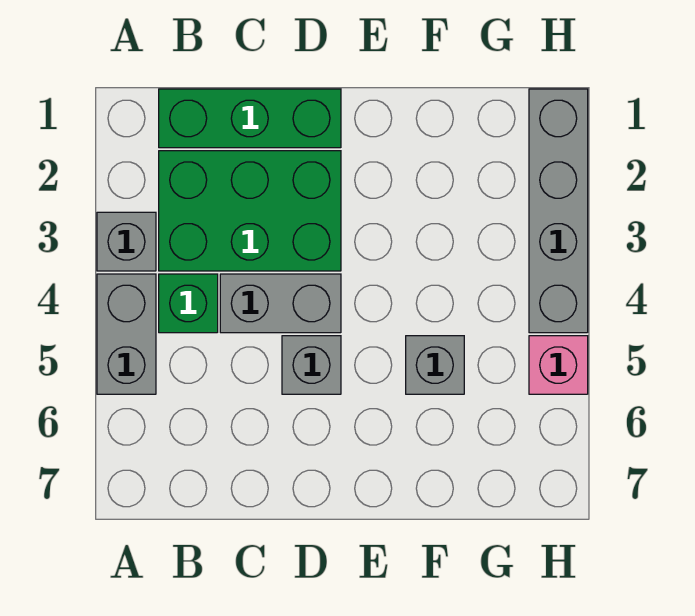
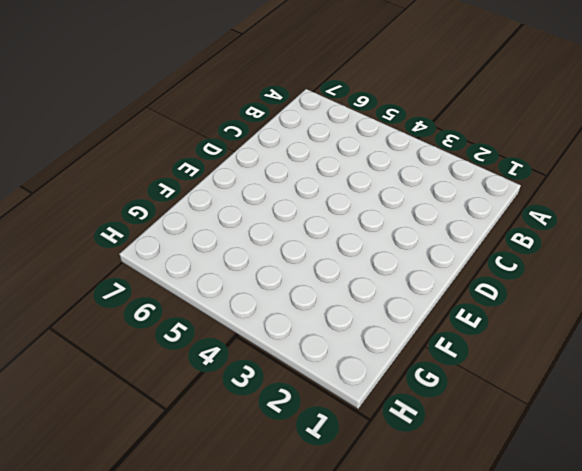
none -> grey brick A3 level 1
none -> grey brick A4:A5 level 1

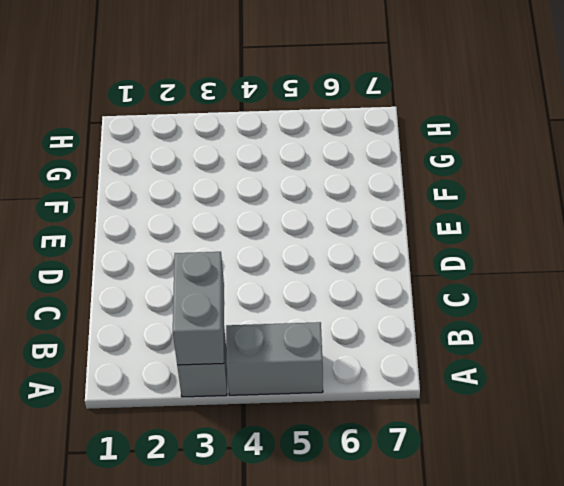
grey brick A3:B3 level 2 -> grey brick C4:D4 level 1
none -> green brick B1:D1 level 1
none -> green brick B2:D3 level 1

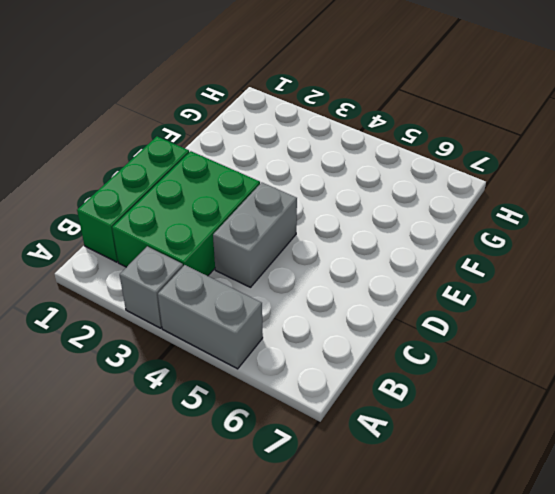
none -> green brick B4 level 1
none -> grey brick D5 level 1

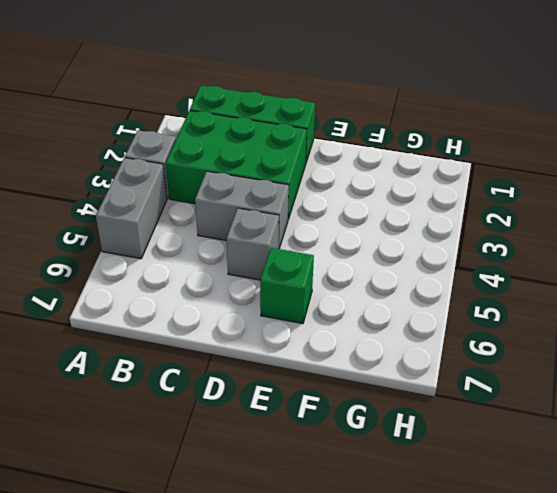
green brick E6 level 1 -> green brick B4 level 1
none -> grey brick F5 level 1
none -> grey brick H1:H4 level 1

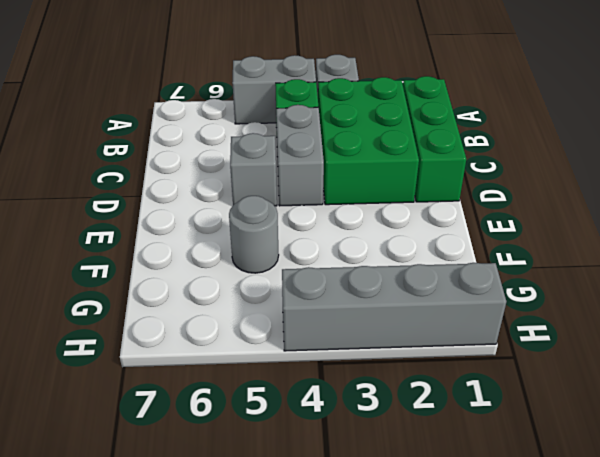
grey round brick F5 level 1 -> grey brick F5 level 1
none -> pink brick H5 level 1

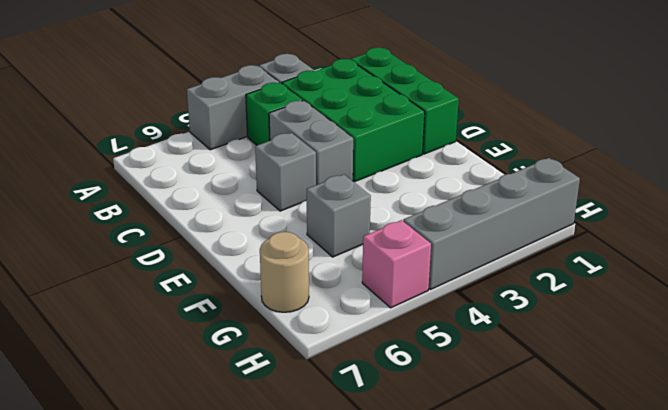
tan round brick G7 level 1 -> none

